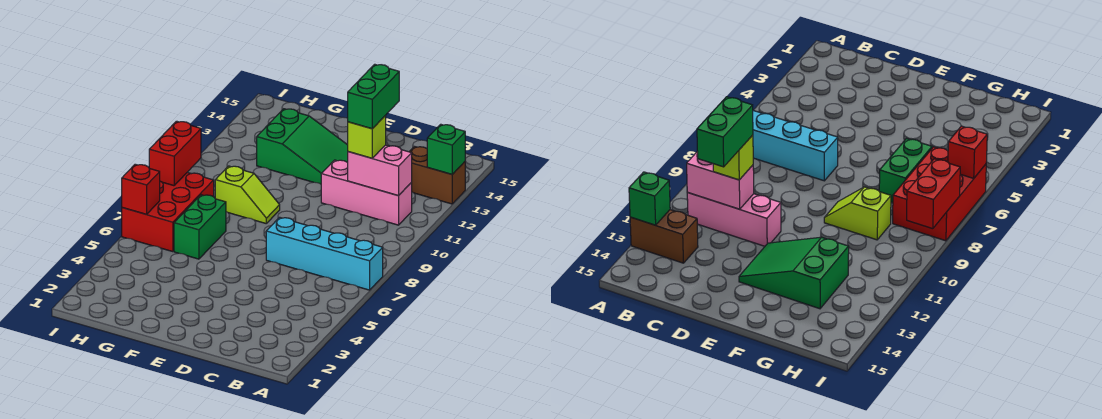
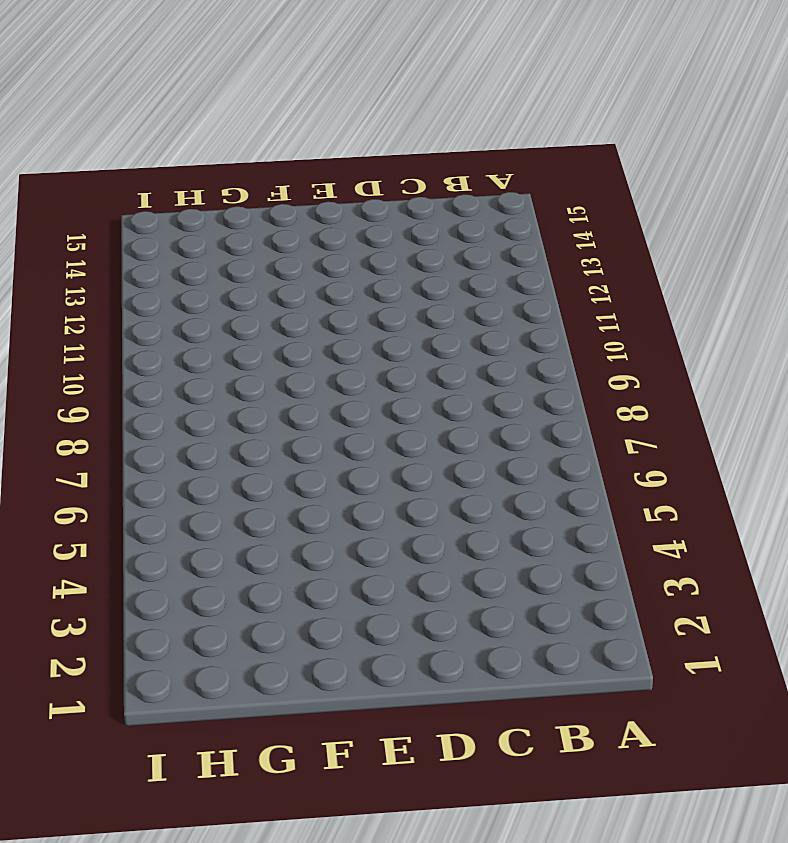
none -> cyan brick A7:D7 level 1
none -> brown brick A13:B13 level 1
none -> pink brick B11:D11 level 1

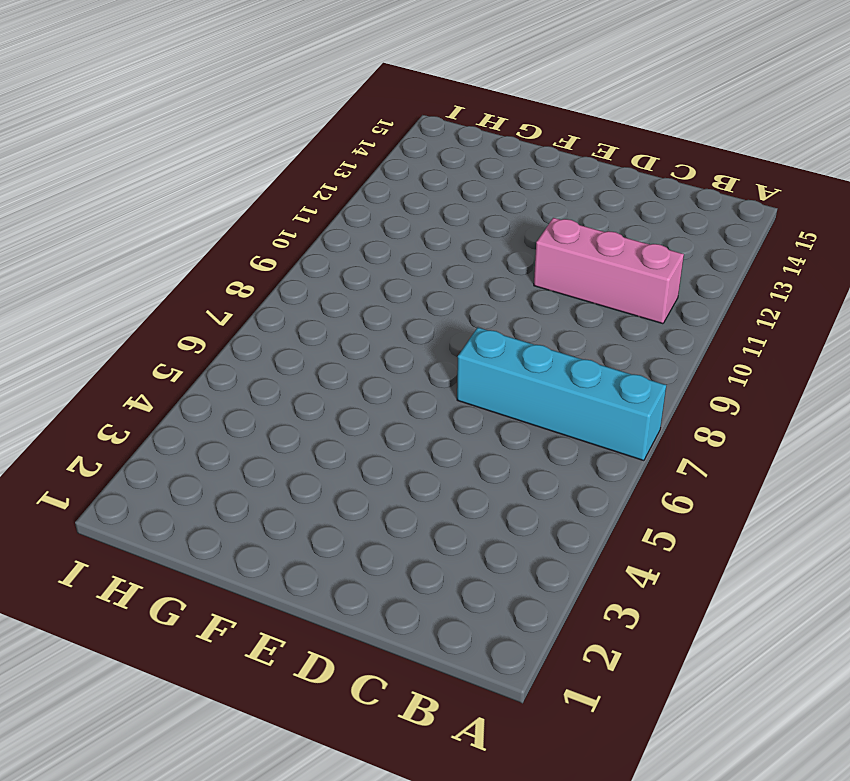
none -> brown brick A13:B13 level 1
none -> green slope E12:G13 level 1 top G
none -> lime slope F9:G9 level 1 top G

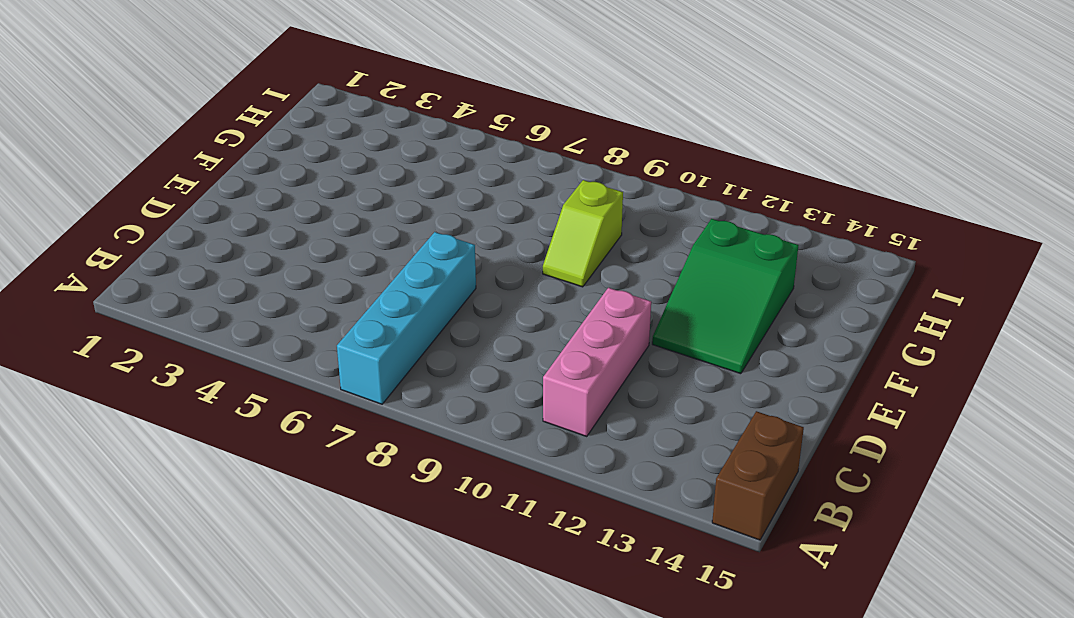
brown brick A15:B15 level 1 -> brown brick A13:B13 level 1
none -> green brick G6:G7 level 1
none -> red brick H6:I8 level 1
none -> green brick A13 level 2

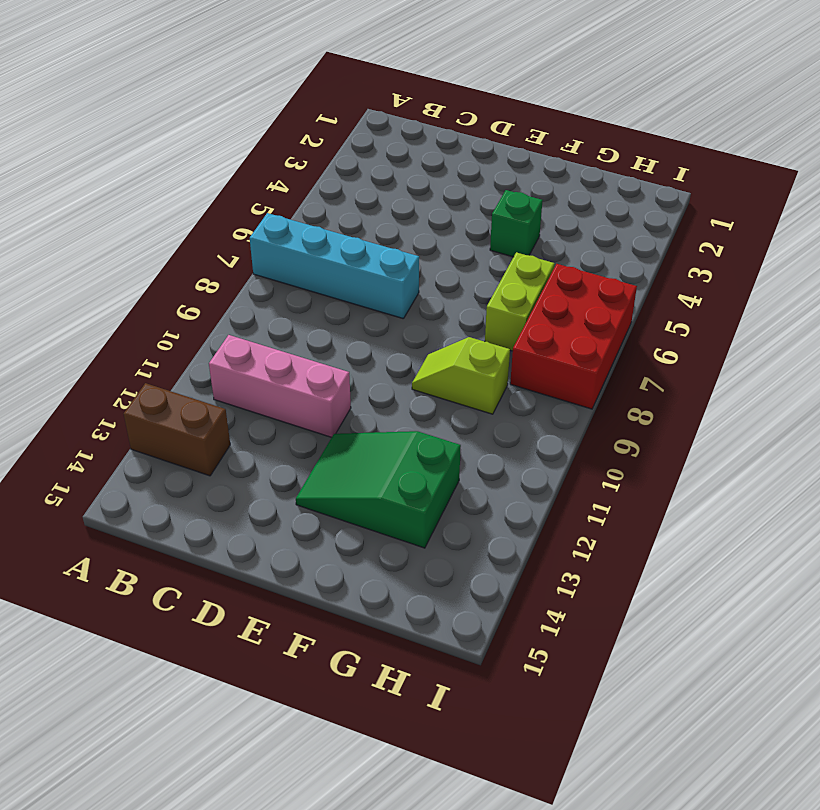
green brick F4 level 1 -> green brick A13 level 2
lime brick G6:G7 level 1 -> green brick G6:G7 level 1
none -> pink brick B11:C11 level 2
none -> red brick I6 level 2
none -> red brick I8:I9 level 2

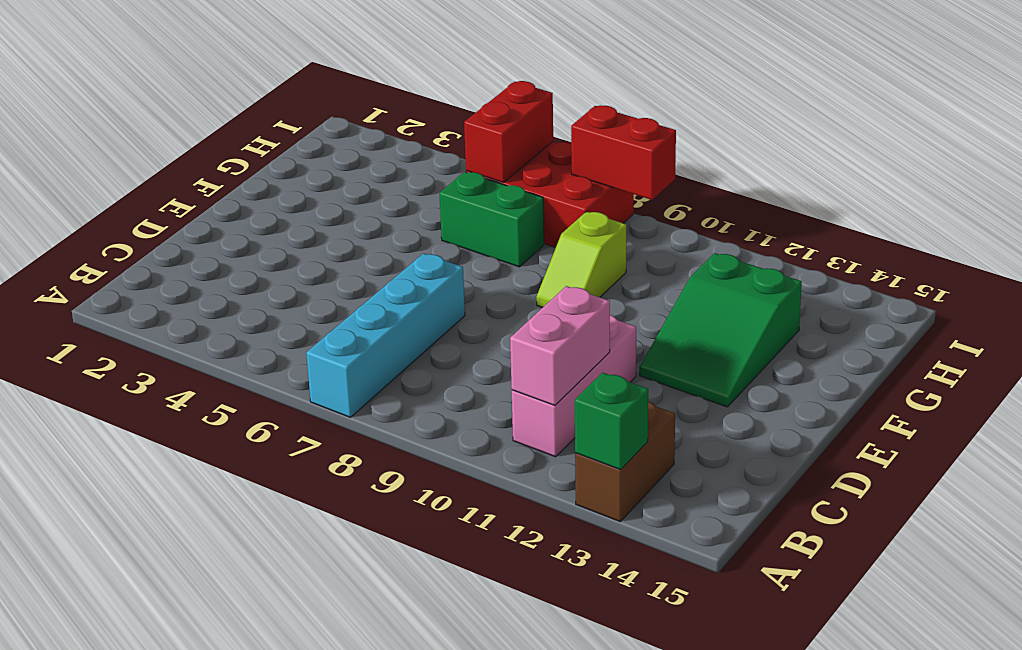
red brick H6:I6 level 2 -> red brick I6 level 2
none -> lime brick C11 level 3
none -> green brick C11:C12 level 4

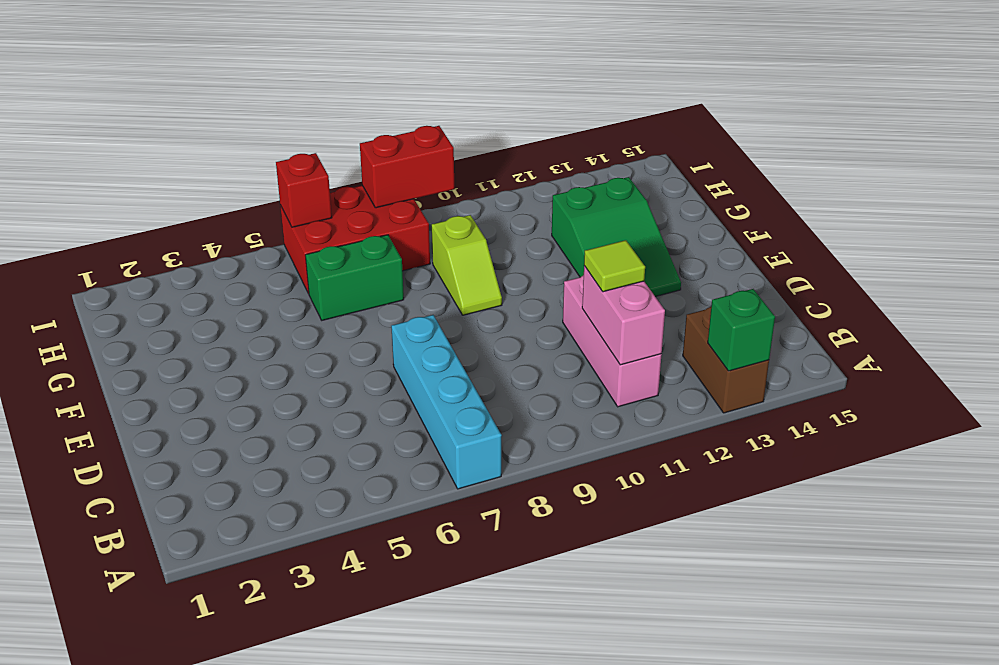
lime tile C11 level 3 -> lime brick C11 level 3
none -> green brick C11:C12 level 4

